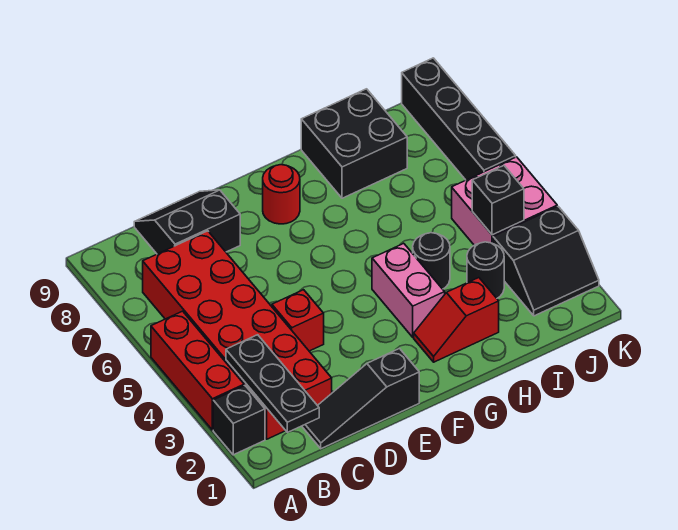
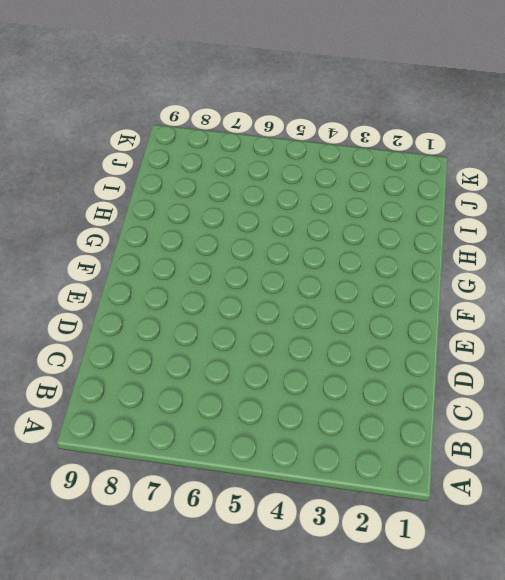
none -> black brick A2 level 1
none -> red brick A3:A5 level 1
none -> red brick B2:C7 level 1

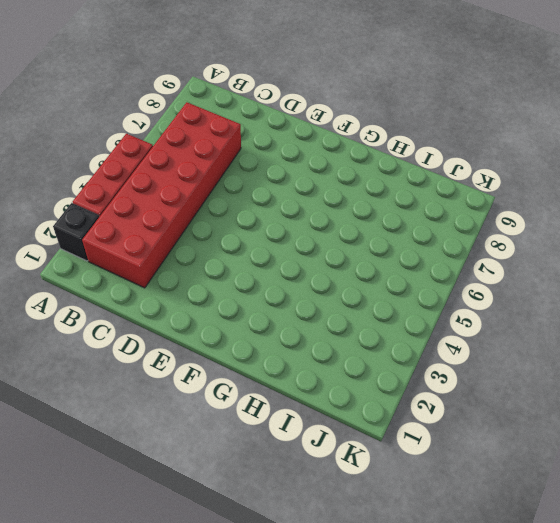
none -> black slope C1:E1 level 1 top E
none -> black slope C8:D9 level 1 top 8
none -> red brick D4 level 1

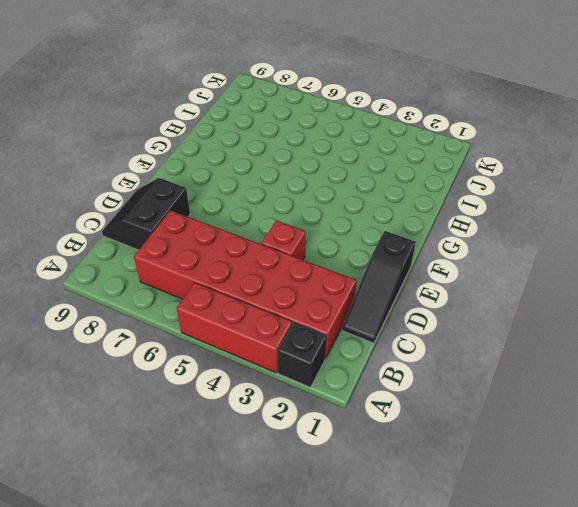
none -> red round brick F8 level 1
none -> red slope G2:H2 level 1 top H
none -> pink brick G3:G4 level 1

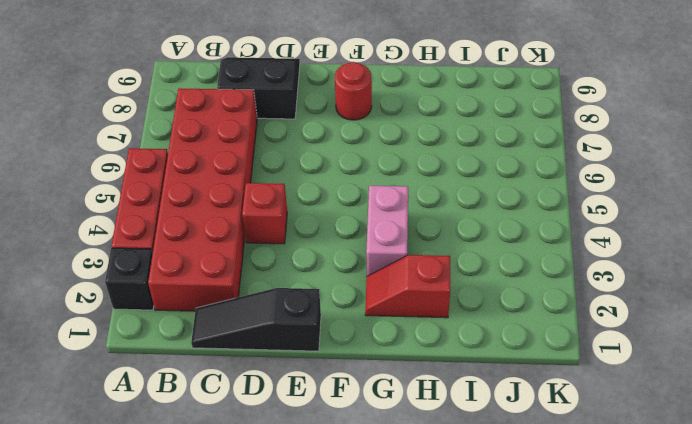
none -> black round brick H4 level 1
none -> black brick H8:I9 level 1
none -> black round brick I3 level 1

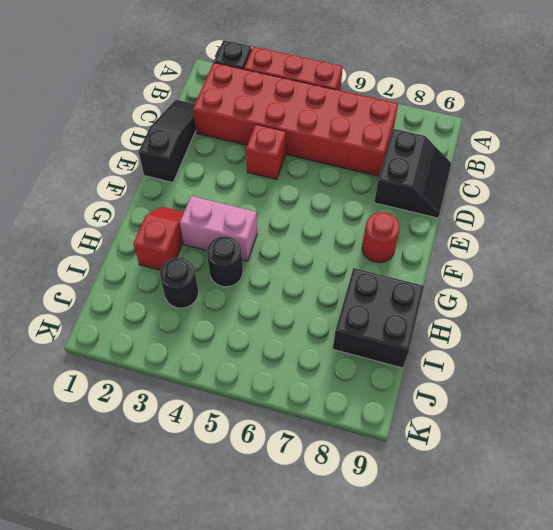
none -> black slope J2:K3 level 1 top 3
none -> pink brick J4:K5 level 1
none -> black brick K6:K9 level 1

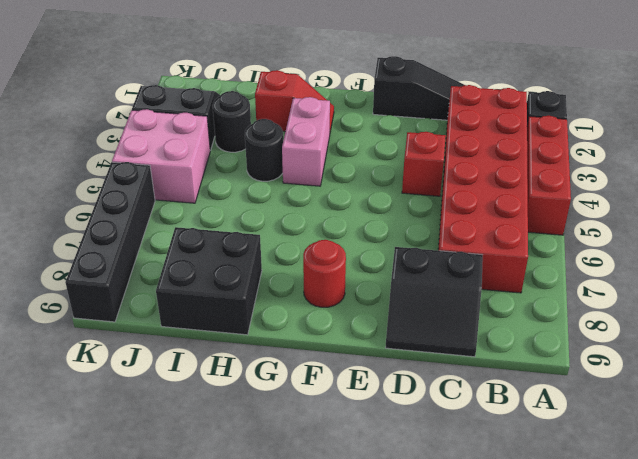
none -> black plate B1:B3 level 2
none -> black brick J4 level 2

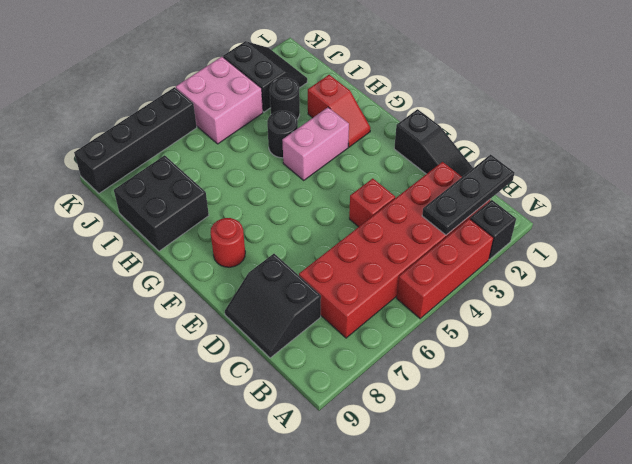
none -> black brick J4 level 2

